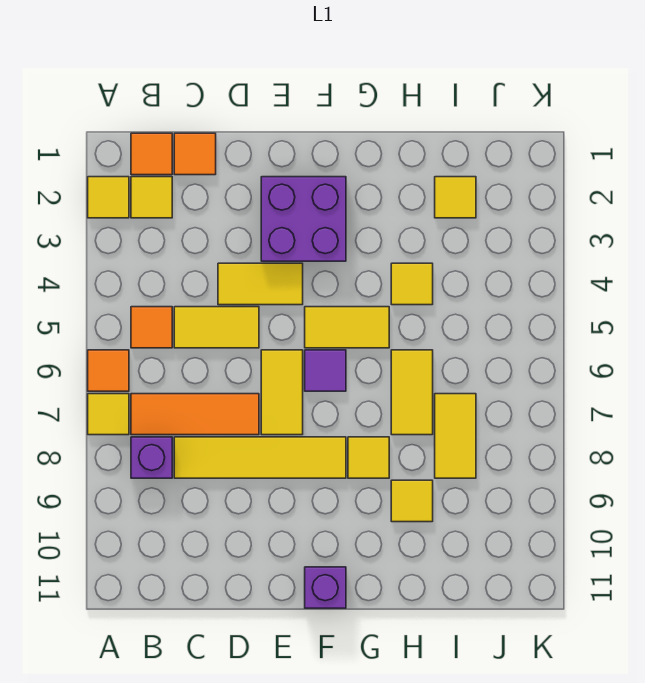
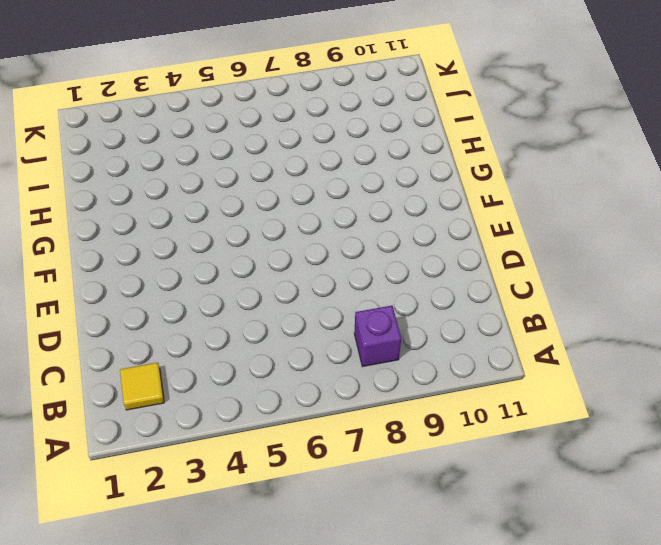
none -> yellow tile A2 level 1
none -> orange tile A6 level 1
none -> yellow tile A7 level 1

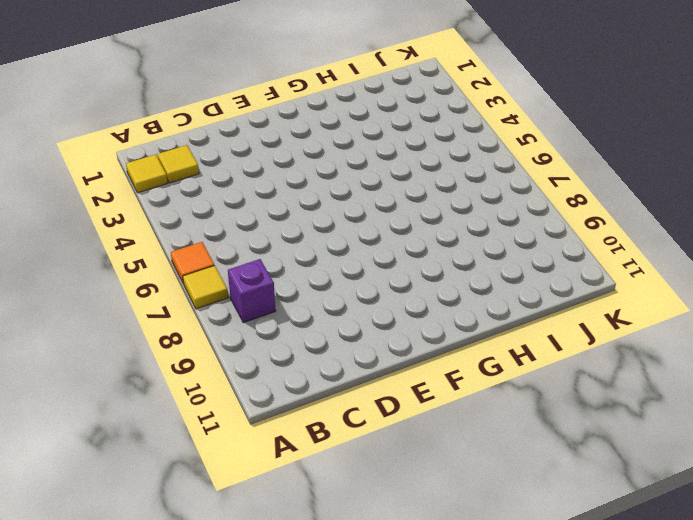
none -> orange tile B1 level 1
none -> orange tile B5 level 1
none -> orange tile B7:D7 level 1

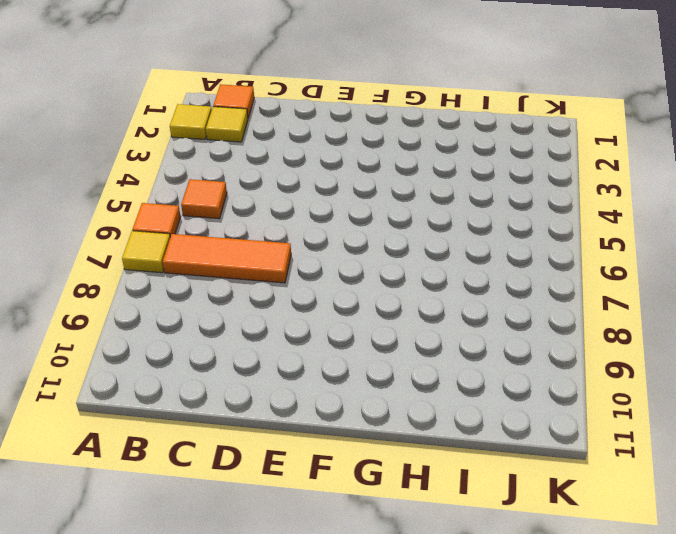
none -> purple brick B8 level 1
none -> orange tile C1 level 1
none -> yellow tile C5:D5 level 1

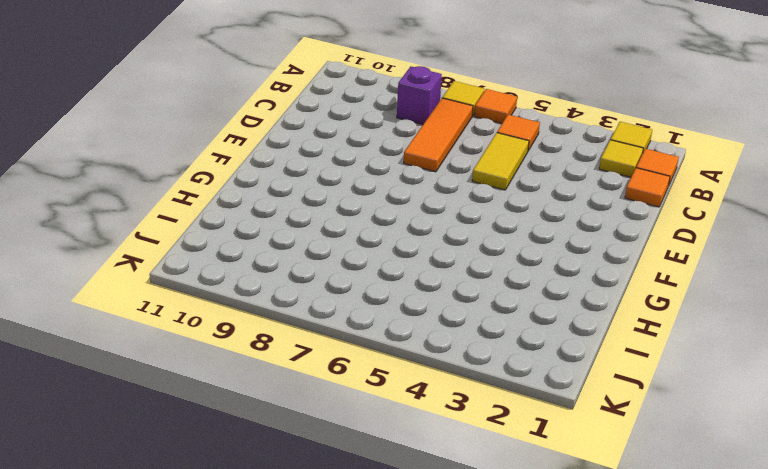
none -> yellow tile C8:F8 level 1
none -> yellow tile D4:E4 level 1
none -> purple brick E2:F3 level 1

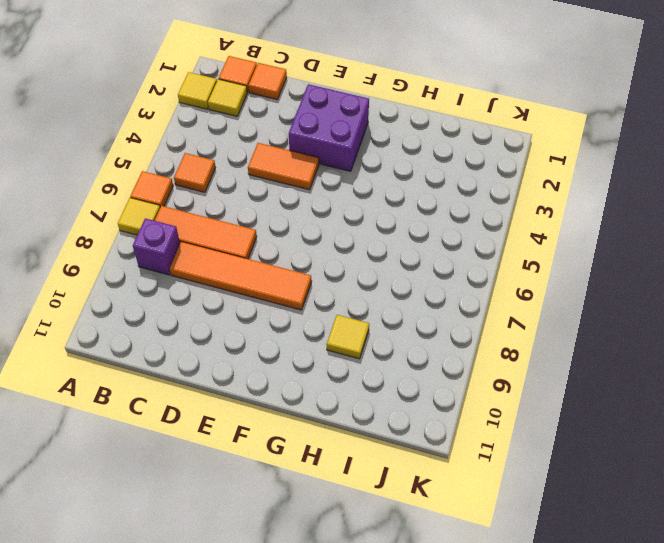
orange tile C8:F8 level 1 -> yellow tile C8:F8 level 1
orange tile D4:E4 level 1 -> yellow tile D4:E4 level 1
none -> yellow tile C5:D5 level 1
none -> yellow tile E6:E7 level 1
none -> yellow tile F5:G5 level 1

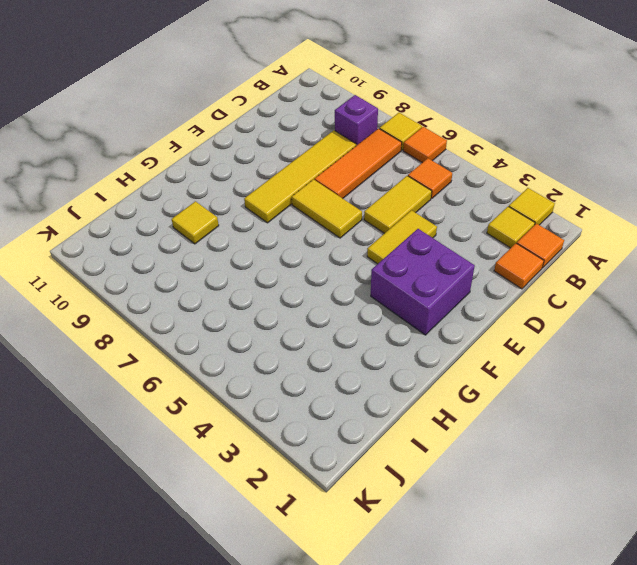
none -> yellow tile F5:G5 level 1
none -> purple tile F6 level 1
none -> purple brick F11 level 1

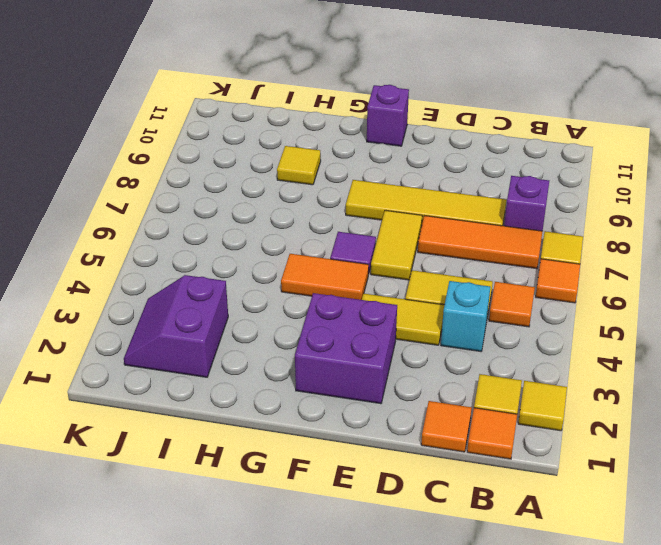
cyan brick C4 level 1 -> none
orange tile F5:G5 level 1 -> yellow tile F5:G5 level 1
purple slope I2:J3 level 1 top I -> yellow tile I2 level 1
none -> yellow tile G8 level 1
none -> yellow tile H4 level 1
none -> yellow tile H6:H7 level 1

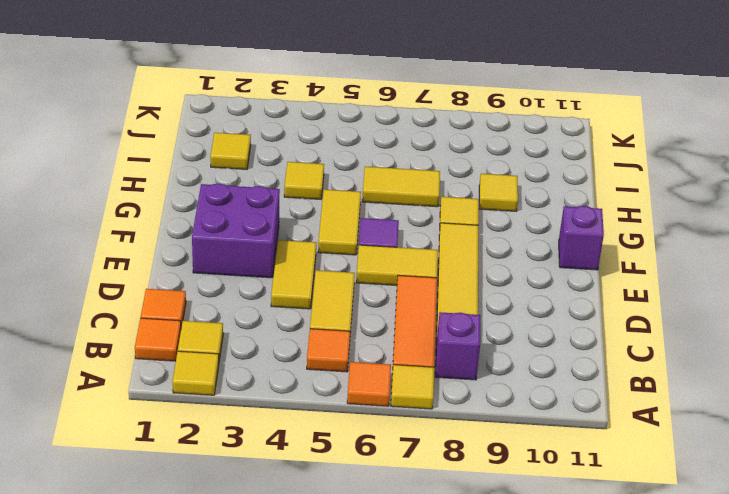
none -> yellow tile I7:I8 level 1

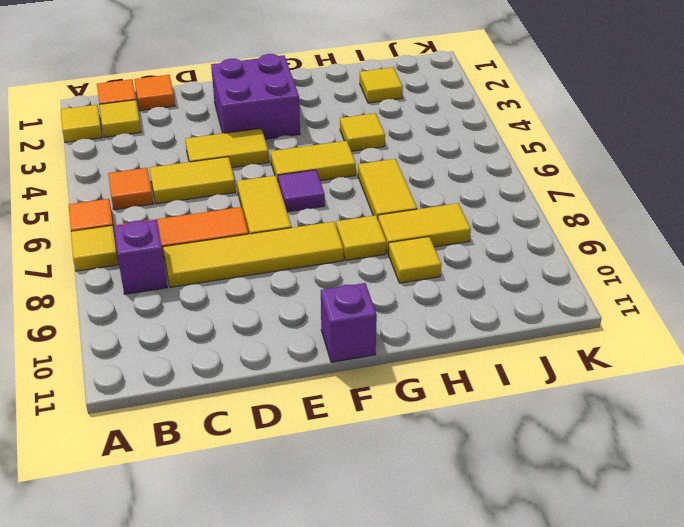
yellow tile H8:I8 level 1 -> yellow tile I7:I8 level 1

